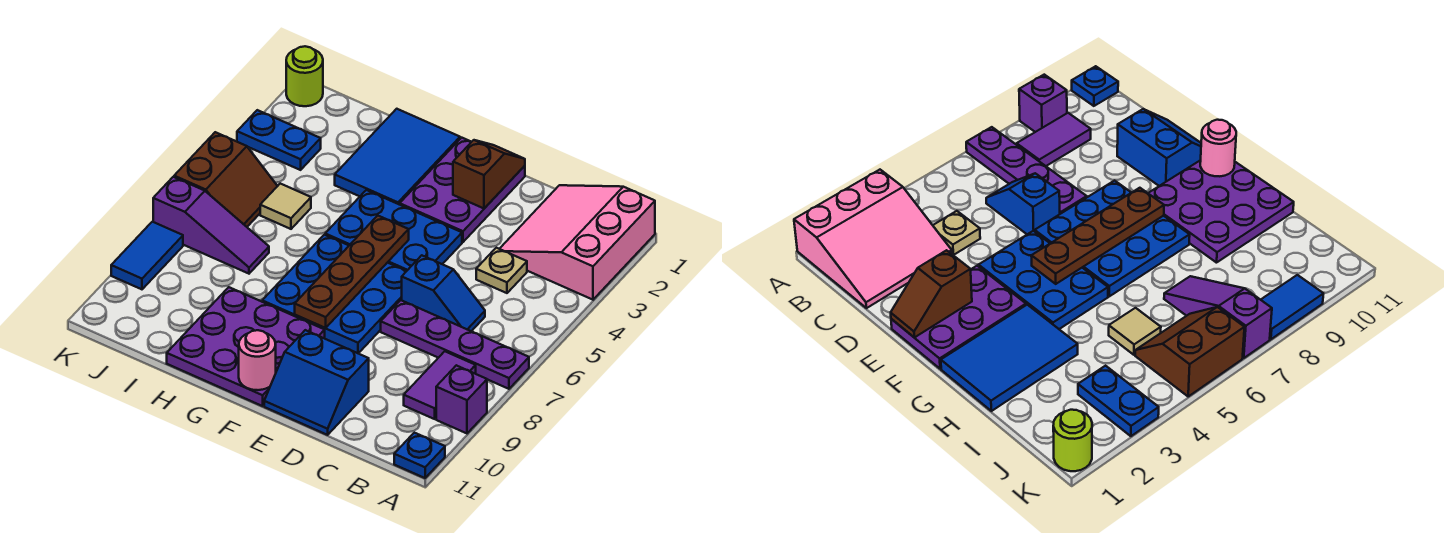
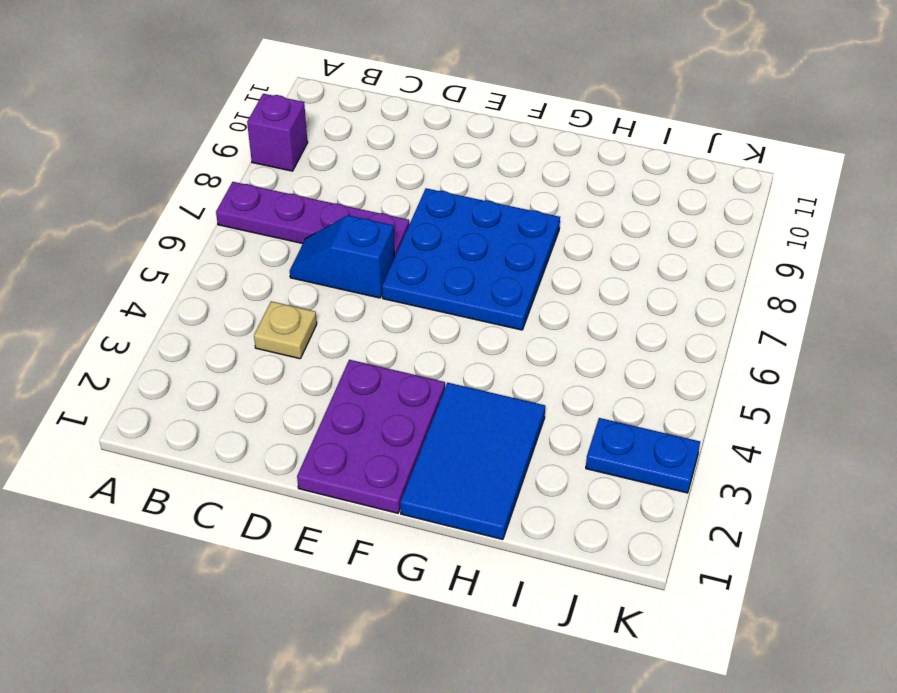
none -> pink slope A1:C3 level 1 top A
none -> blue plate A11 level 1
none -> purple tile B8:B9 level 1

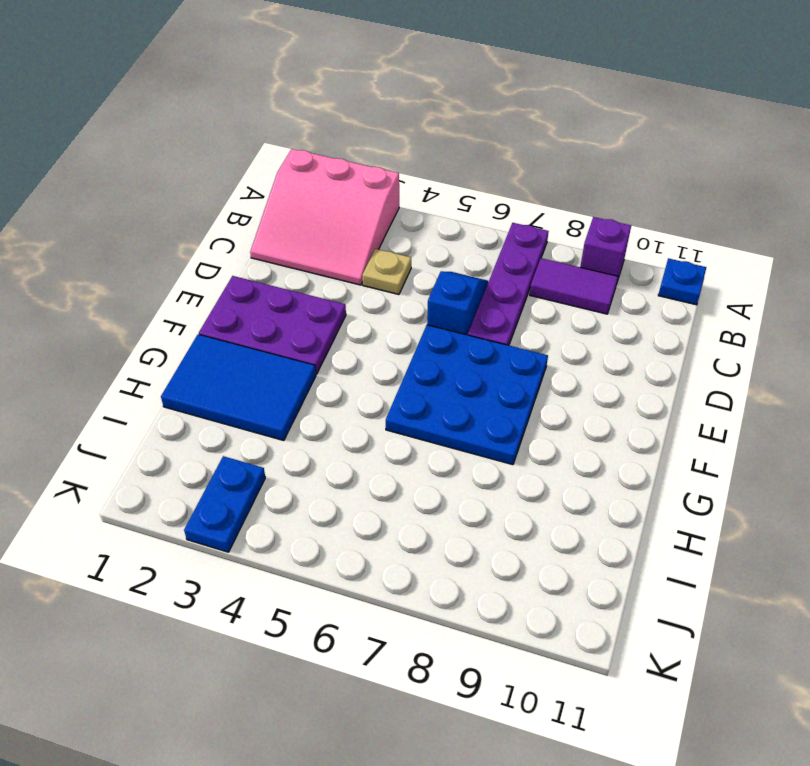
none -> blue slope D10:E11 level 1 top 10
none -> blue plate E4:G5 level 1
none -> purple plate F9:H11 level 1

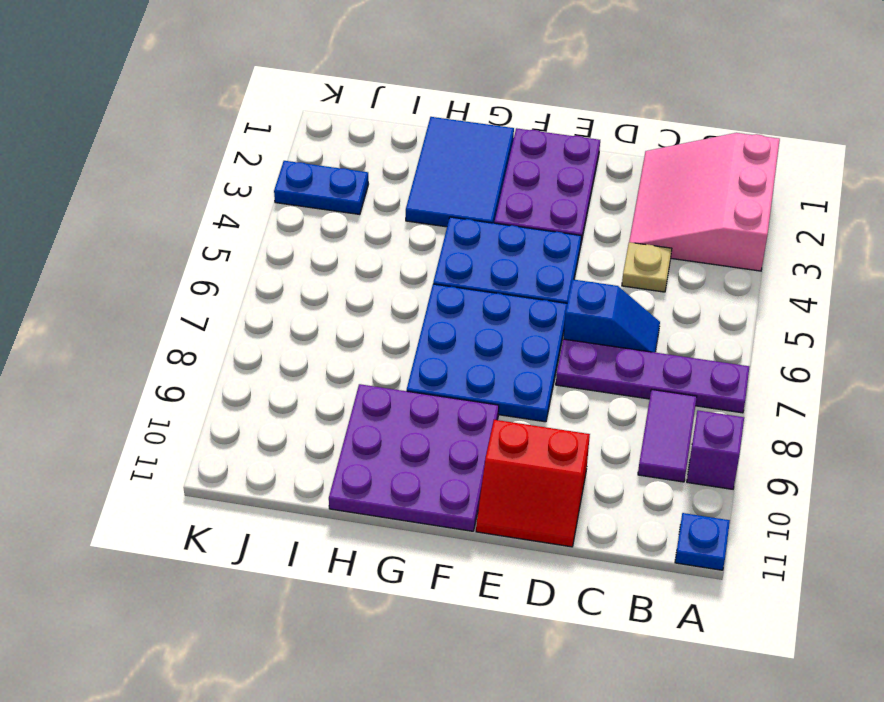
red slope D10:E11 level 1 top 10 -> blue slope D10:E11 level 1 top 10
none -> tan tile I5 level 1
none -> purple slope I7:K7 level 1 top K
none -> brown slope J5:K6 level 1 top K

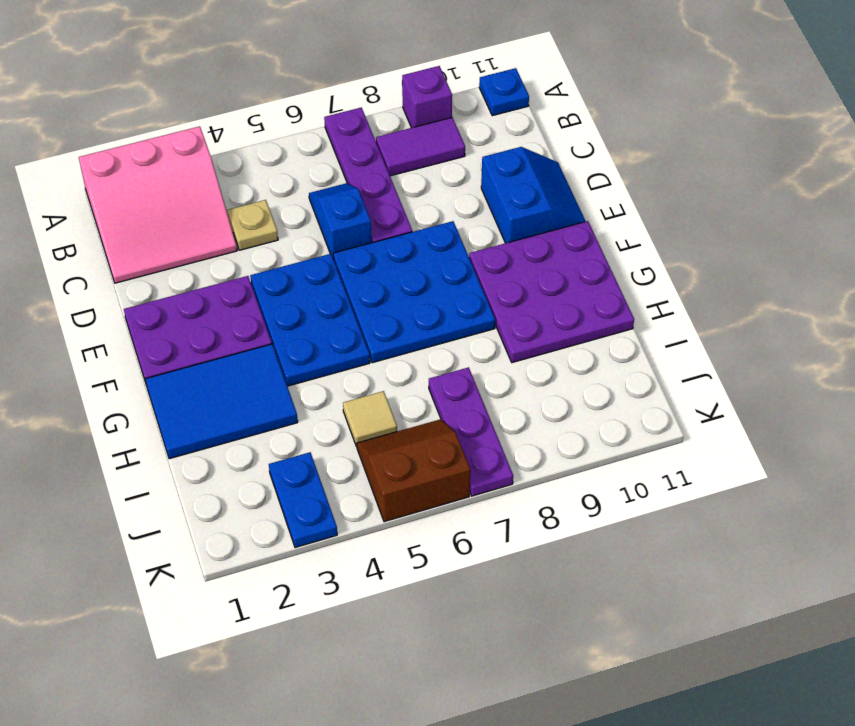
purple plate I7:K7 level 1 -> purple slope I7:K7 level 1 top K
none -> lime round brick K1 level 1
none -> blue tile K8:K9 level 1
none -> brown slope E1:E2 level 2 top 2

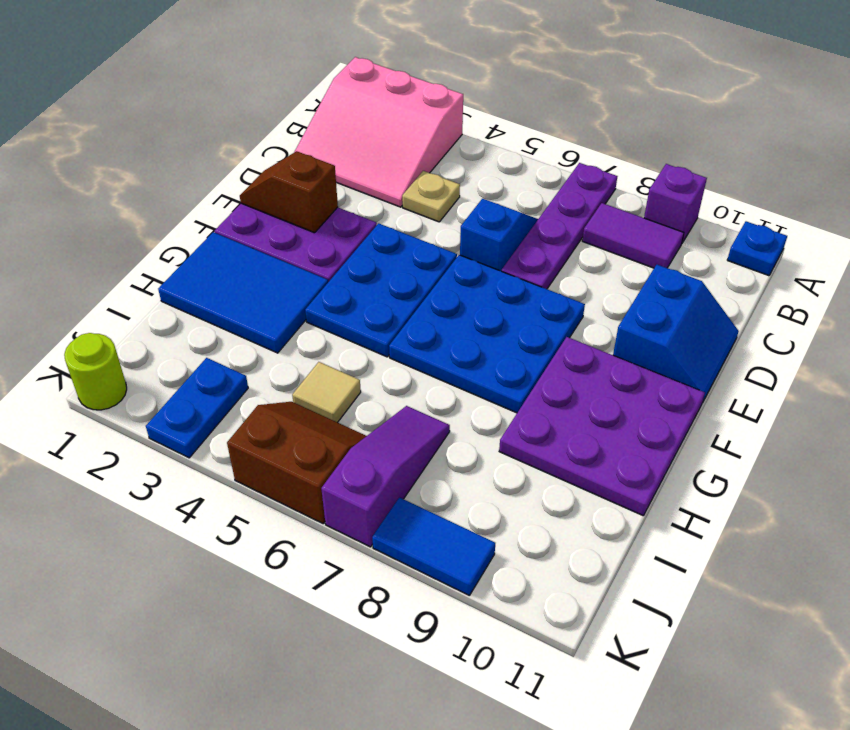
none -> brown plate F5:F8 level 2
none -> pink round brick F11 level 2

